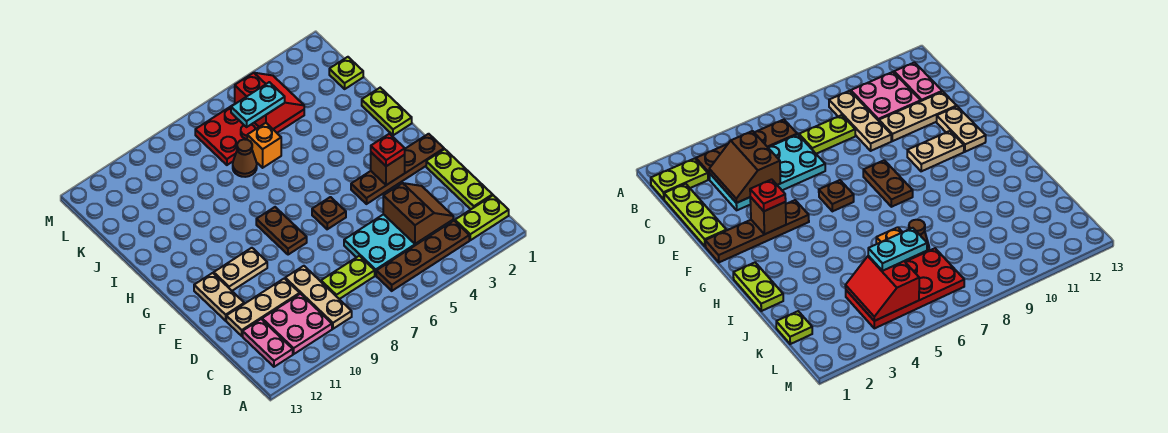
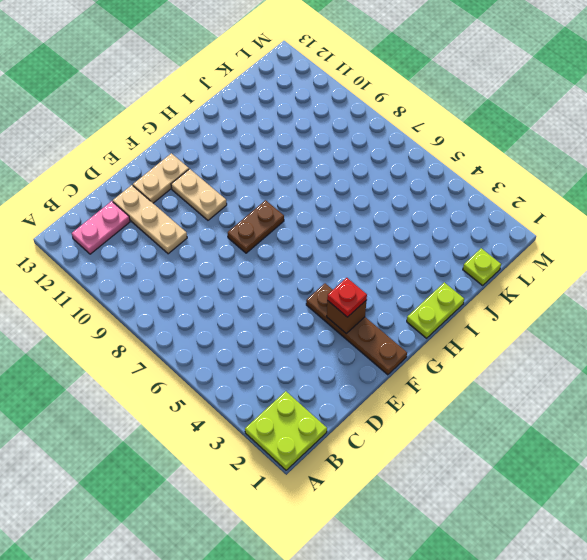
lime plate A1:B2 level 1 -> lime plate B1:B2 level 1
none -> brown plate B3:B6 level 1
none -> tan plate B9:D9 level 1
none -> pink plate B10:C11 level 1

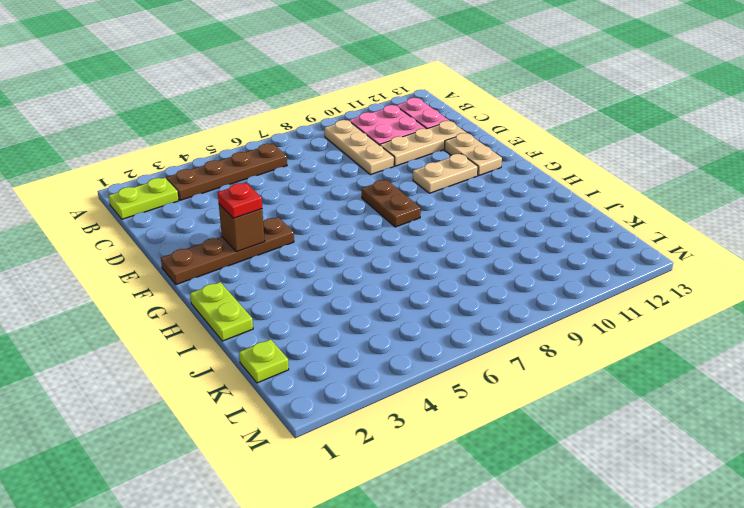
none -> lime plate C1:E1 level 1
none -> cyan plate C3:D6 level 1
none -> lime plate C7:C8 level 1

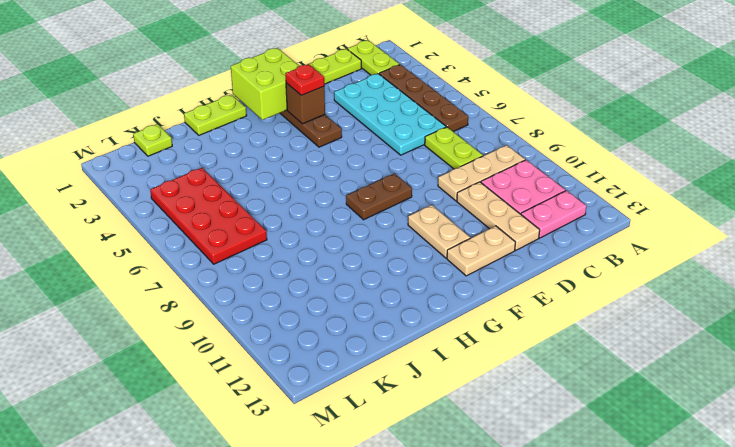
lime brick F1:G2 level 2 -> none
none -> brown plate F6 level 1
none -> orange brick J6 level 1
none -> brown cone J7 level 1

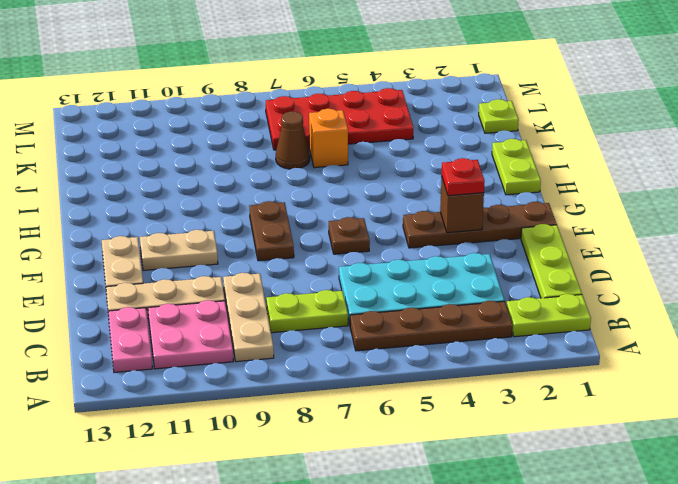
none -> brown slope C3:D4 level 2 top 4
none -> red slope K4:L5 level 2 top 5
none -> cyan plate K5:K6 level 3

